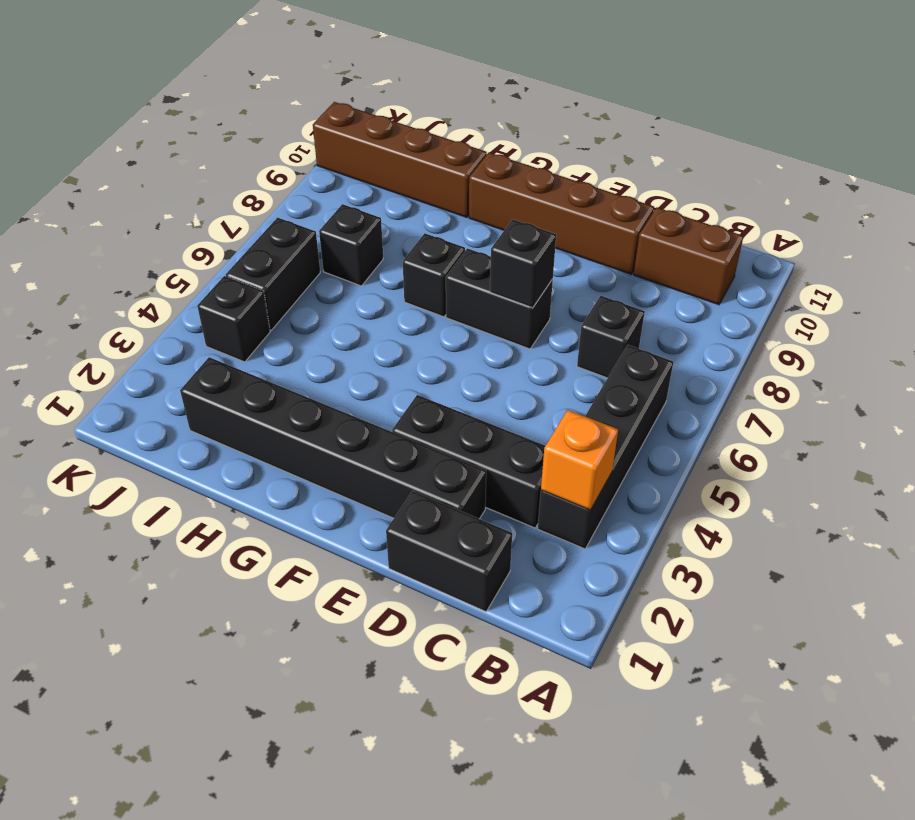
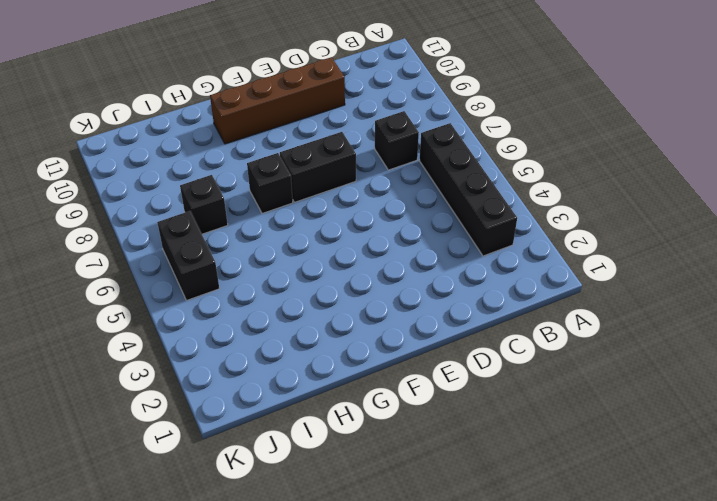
none -> brown brick B10:C10 level 1
none -> black brick C1:D1 level 1
none -> black brick C3:E3 level 1

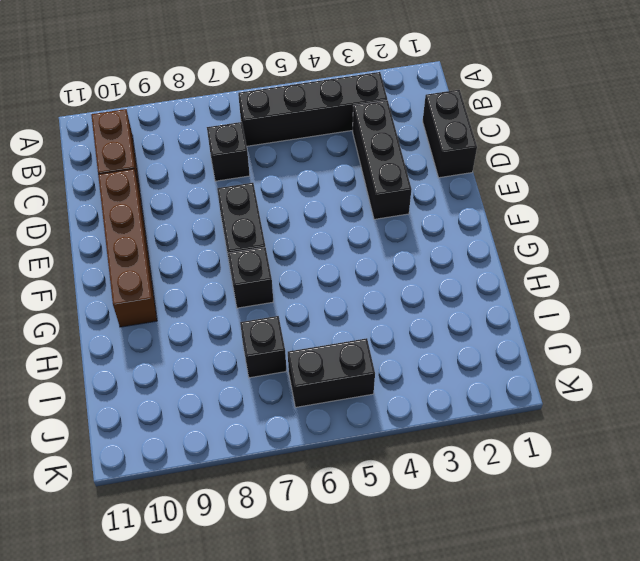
none -> black brick D2:I2 level 1
none -> brown brick H10:K10 level 1
none -> black brick J4 level 1

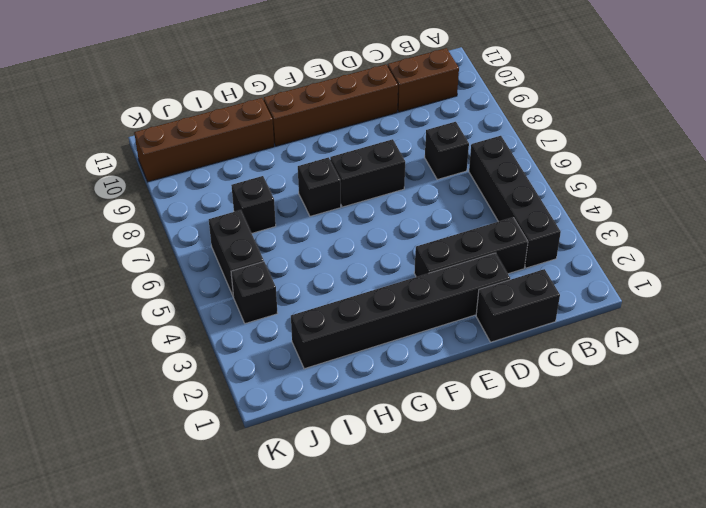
none -> orange brick B3 level 2
none -> black brick E7 level 2

